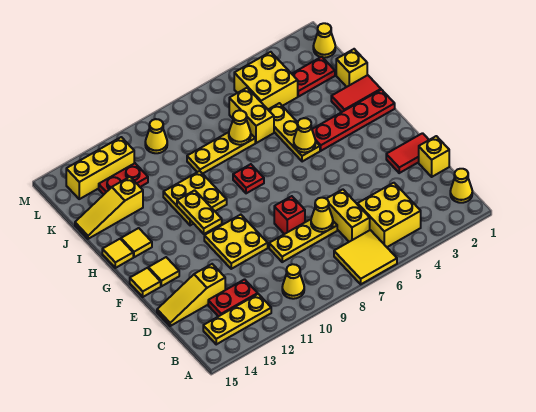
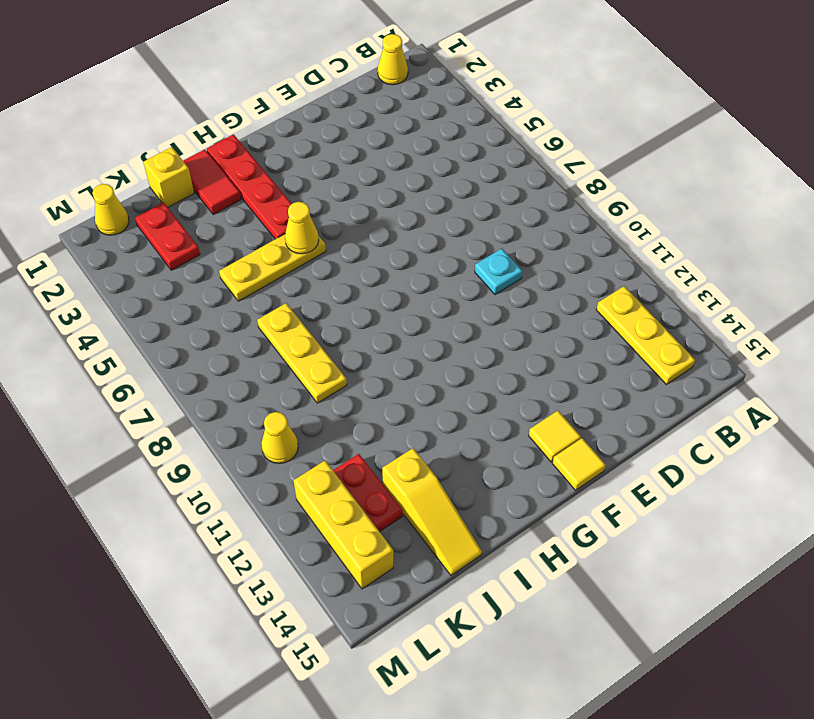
cyan plate D9 level 1 -> yellow plate D7:D9 level 1
none -> yellow tile A6:B7 level 1
none -> yellow brick B4:C5 level 1
none -> yellow cone B10 level 1
none -> yellow brick C6:D6 level 1

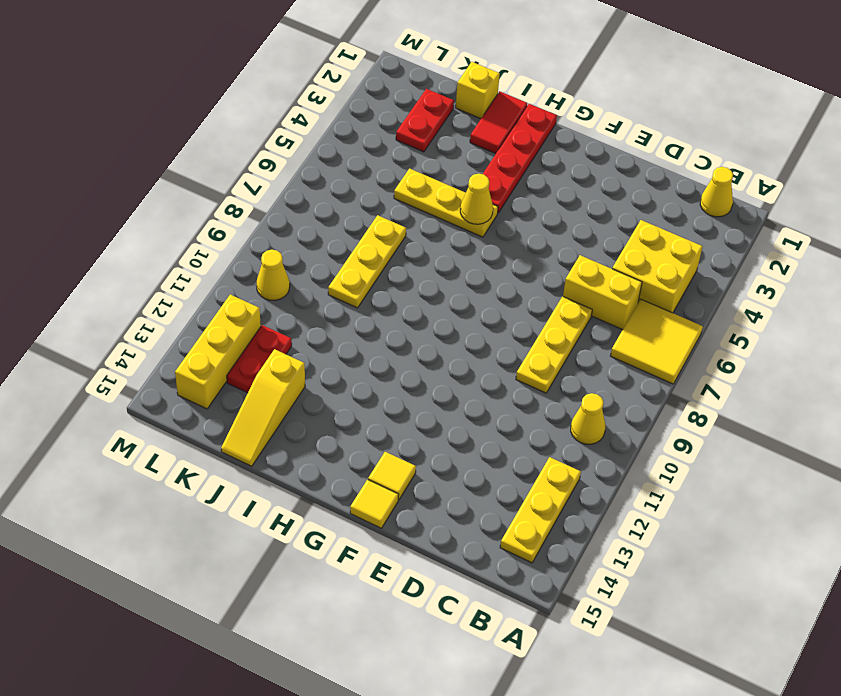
none -> red plate C12:C13 level 1
none -> yellow brick D1 level 1
none -> yellow slope D13:D15 level 1 top 13
none -> red tile E1:E2 level 1

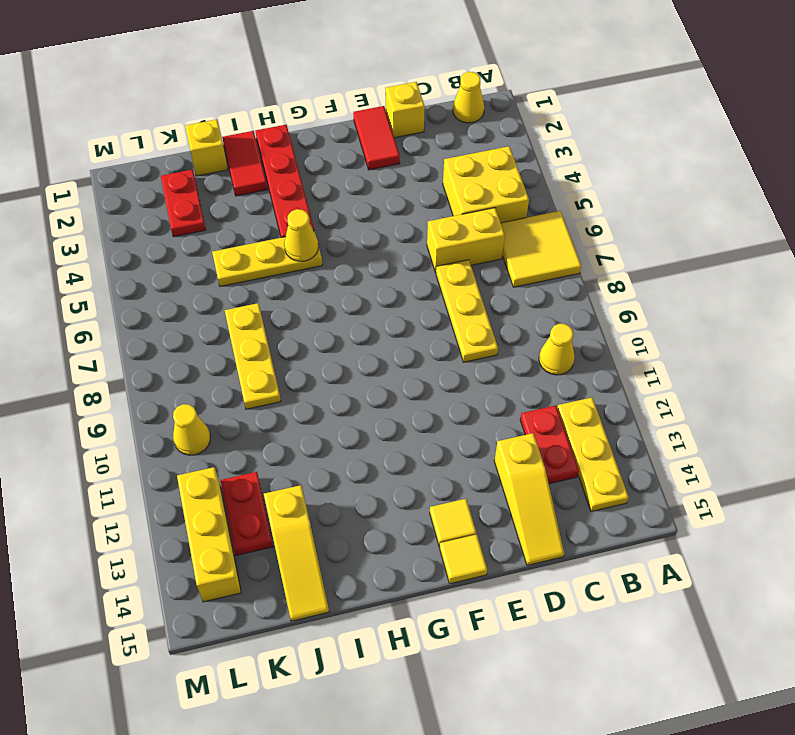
none -> red brick E8 level 1
none -> yellow plate E10:F11 level 1
none -> red plate H8 level 1
none -> yellow plate H10:I11 level 1

